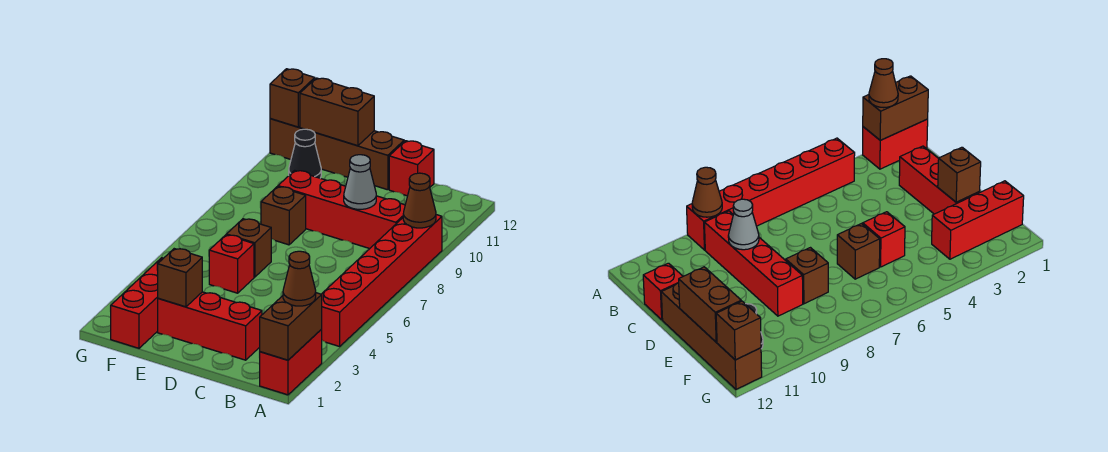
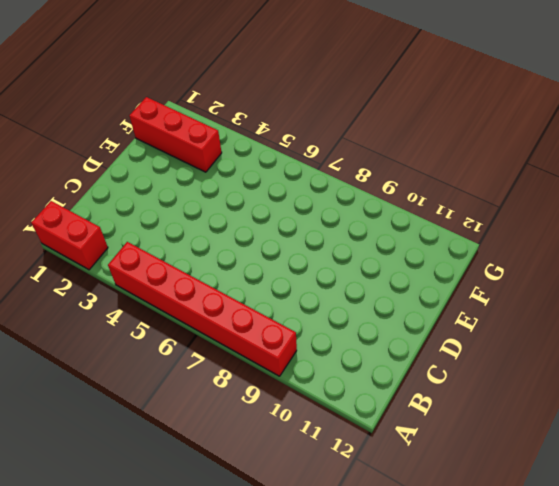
none -> red brick B9:E9 level 1
none -> red brick C2:E2 level 1
none -> red brick C12 level 1

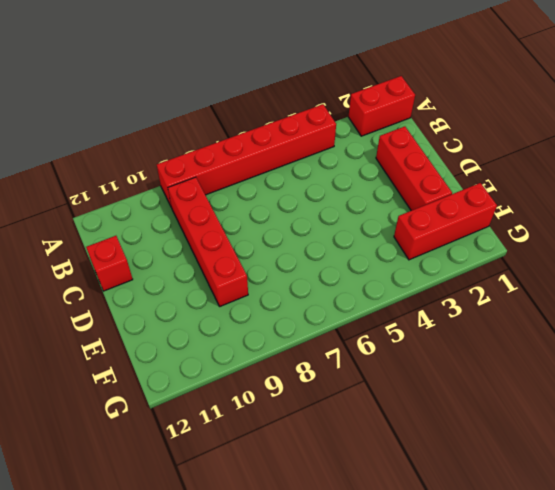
none -> brown brick D12:G12 level 1
none -> red brick E5 level 1
none -> brown brick E6 level 1

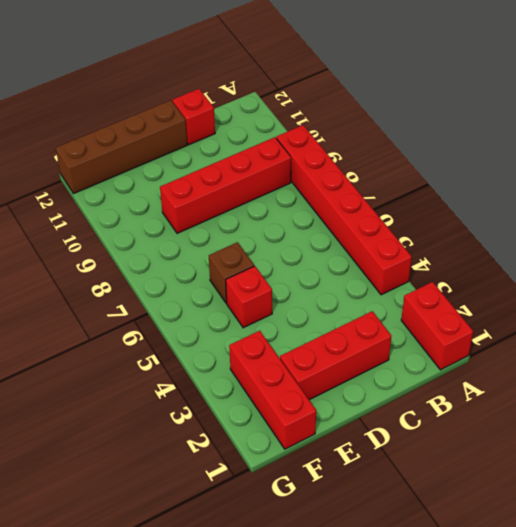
none -> brown brick E8 level 1
none -> black cone F11 level 1
none -> brown brick A1:A2 level 2

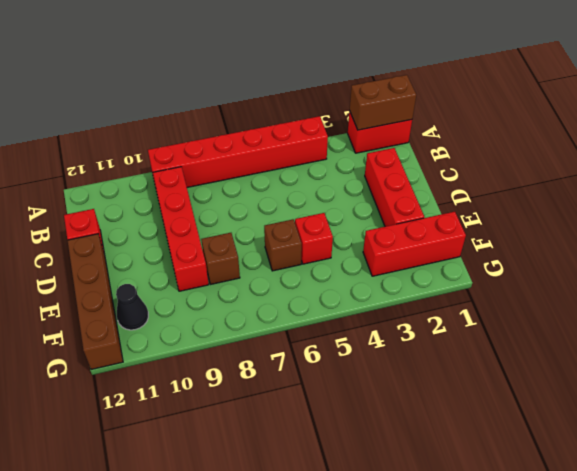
none -> brown cone A9 level 2
none -> grey cone C9 level 2
none -> brown brick E2 level 2

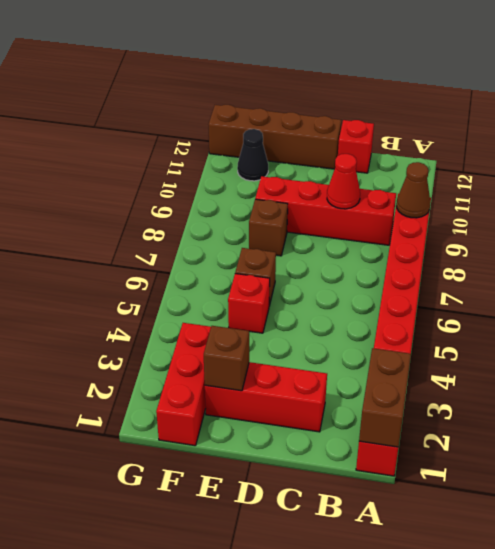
red cone C9 level 2 -> grey cone C9 level 2
none -> brown brick E12:F12 level 2
none -> brown brick G12 level 2
none -> brown cone A2 level 3

